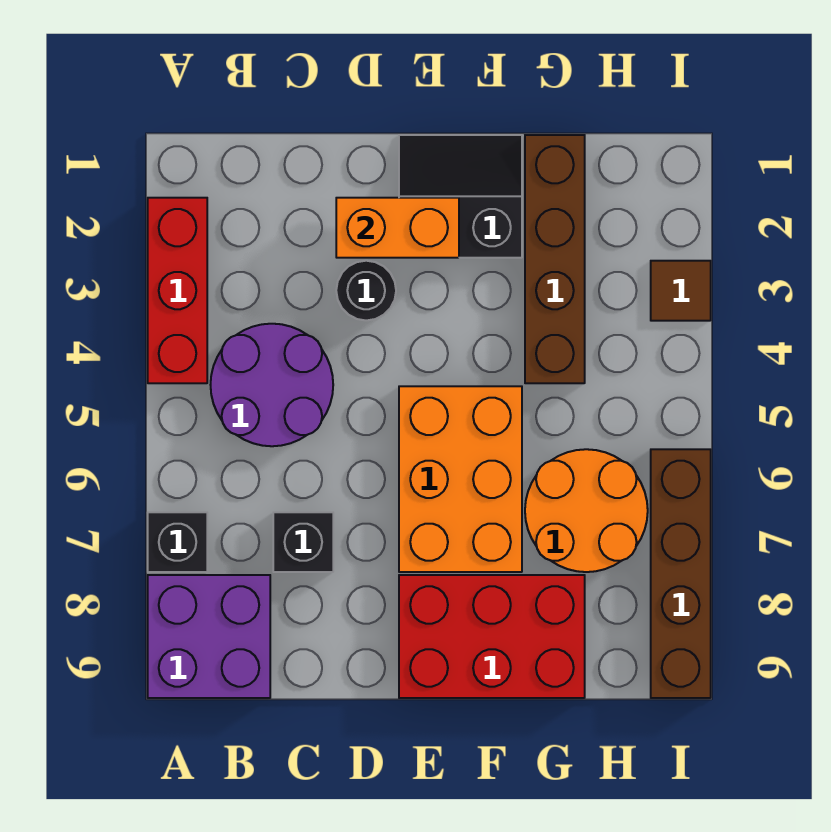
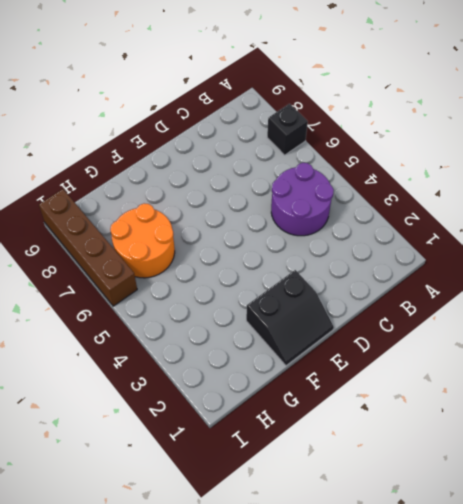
none -> red brick A2:A4 level 1
none -> purple brick A8:B9 level 1
none -> black brick C7 level 1

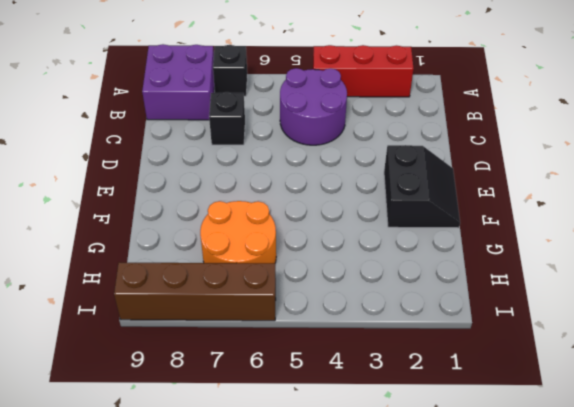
none -> black round brick D3 level 1
none -> orange brick E5:F7 level 1
none -> red brick E8:G9 level 1

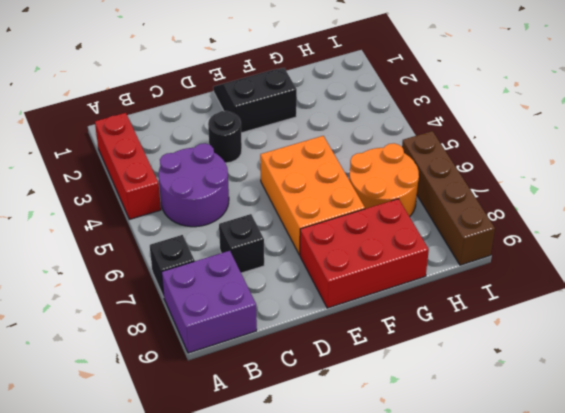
none -> brown brick G1:G4 level 1
none -> brown tile I3 level 1
none -> orange brick D2:E2 level 2

